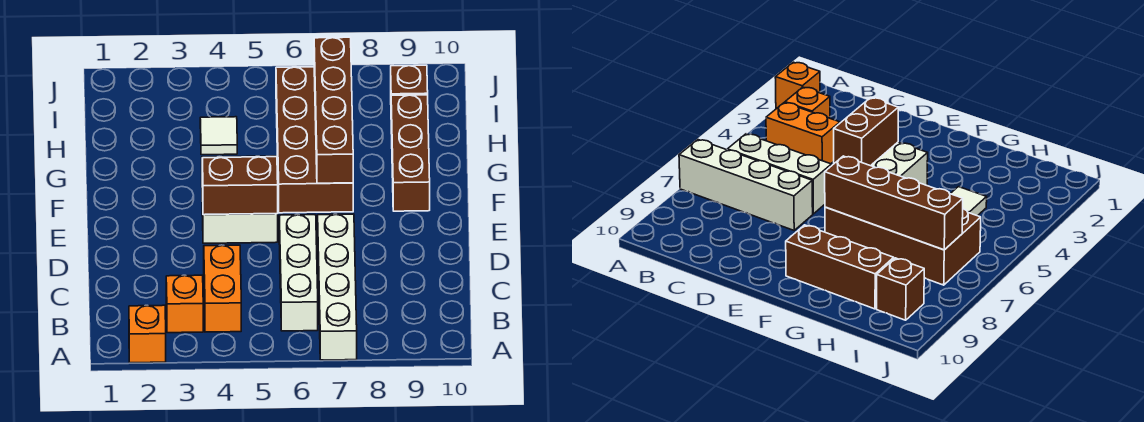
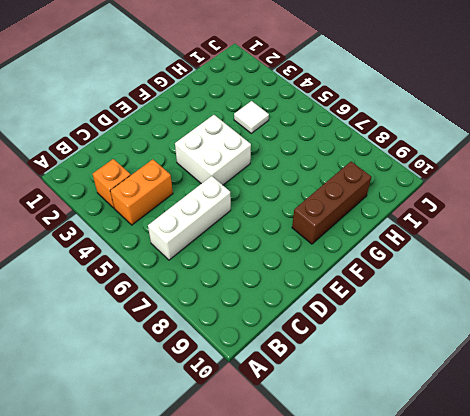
none -> orange brick A2 level 1
none -> white brick A7:D7 level 1
none -> brown brick F6:I7 level 1

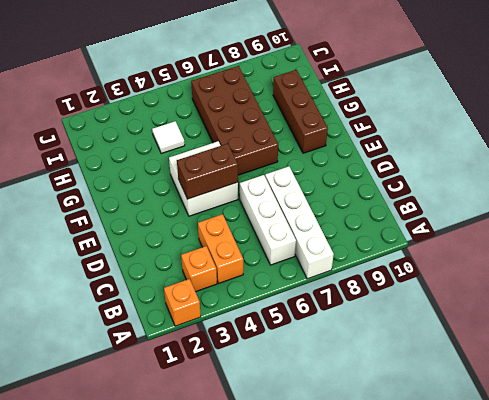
none -> brown brick I9 level 1
none -> brown brick F7:I7 level 2

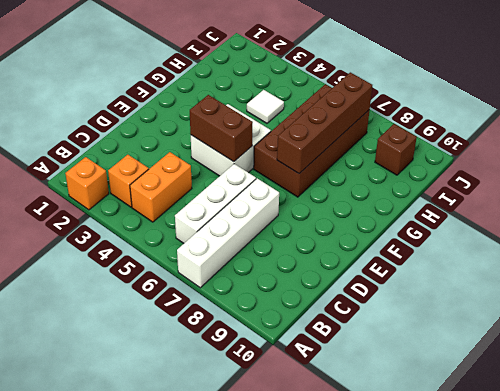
none -> brown brick F9:H9 level 1

